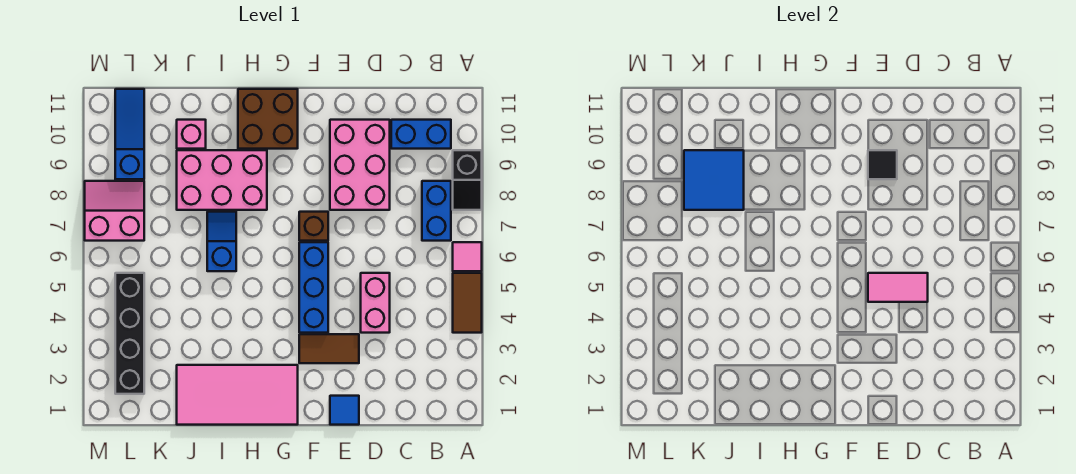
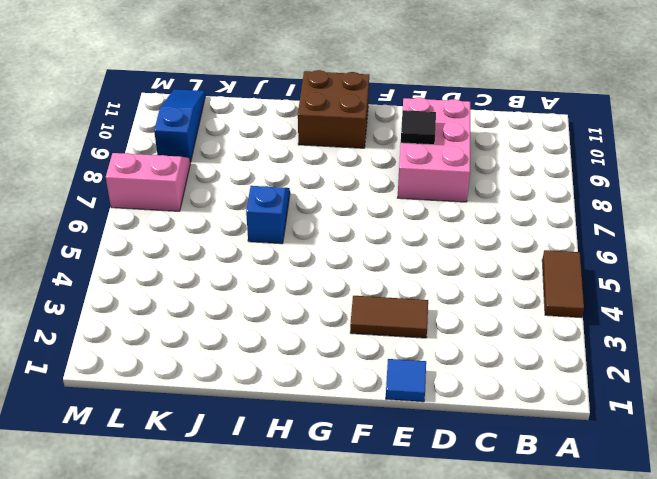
none -> pink tile A6 level 1
none -> black slope A8:A9 level 1 top 9
none -> blue brick B7:B8 level 1

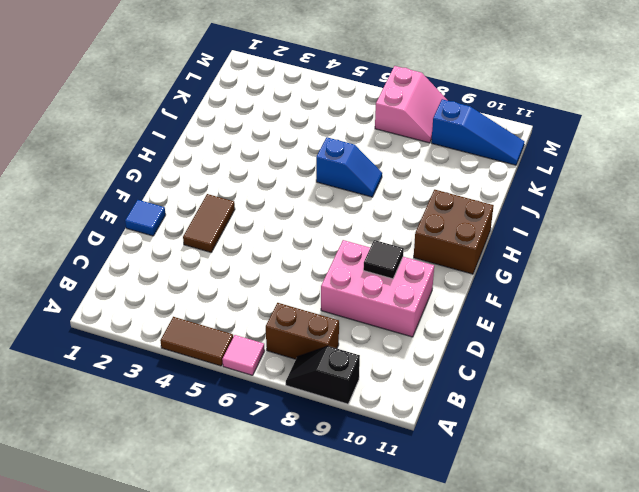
brown brick B7:B8 level 1 -> blue brick B7:B8 level 1
none -> blue brick B10:C10 level 1
none -> pink brick D4:D5 level 1
none -> blue brick F4:F6 level 1

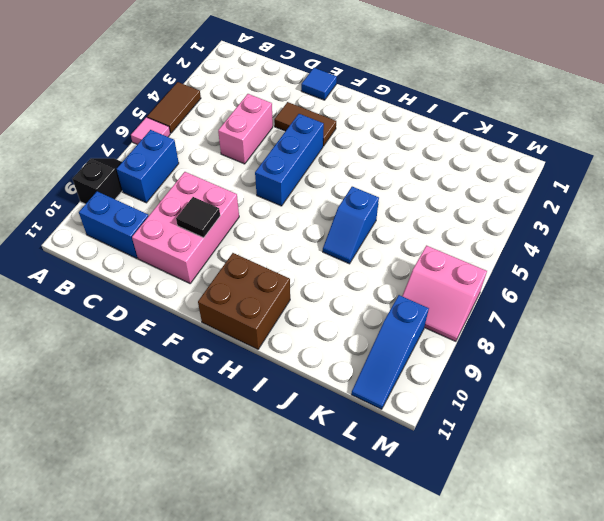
none -> brown brick F7 level 1
none -> pink tile G1:J2 level 1
none -> pink brick H8:J9 level 1

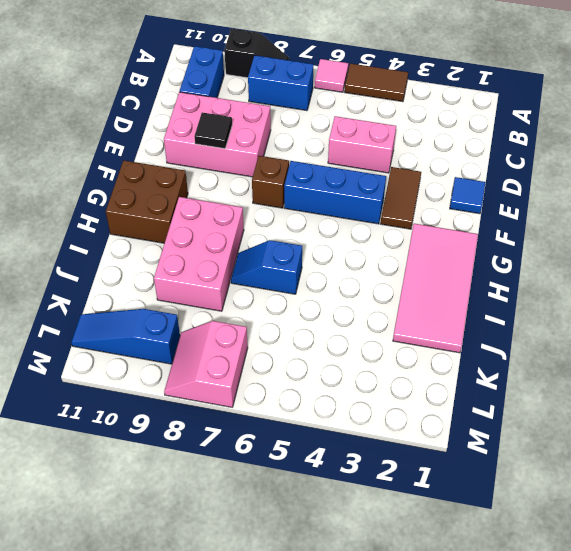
none -> pink brick J10 level 1
none -> black brick L2:L5 level 1
none -> pink tile D5:E5 level 2

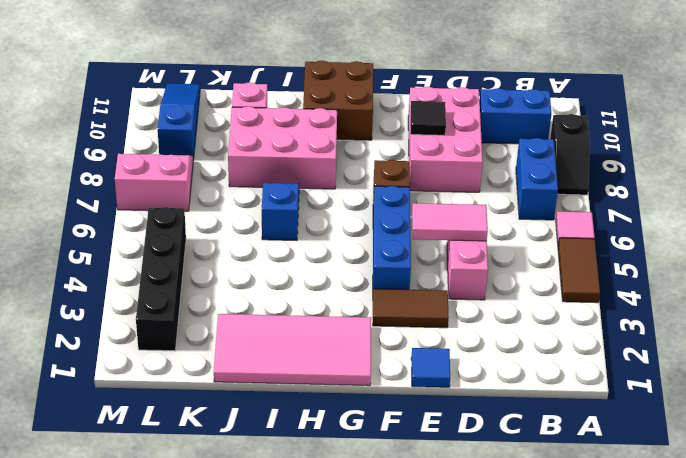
none -> blue tile J8:K9 level 2

